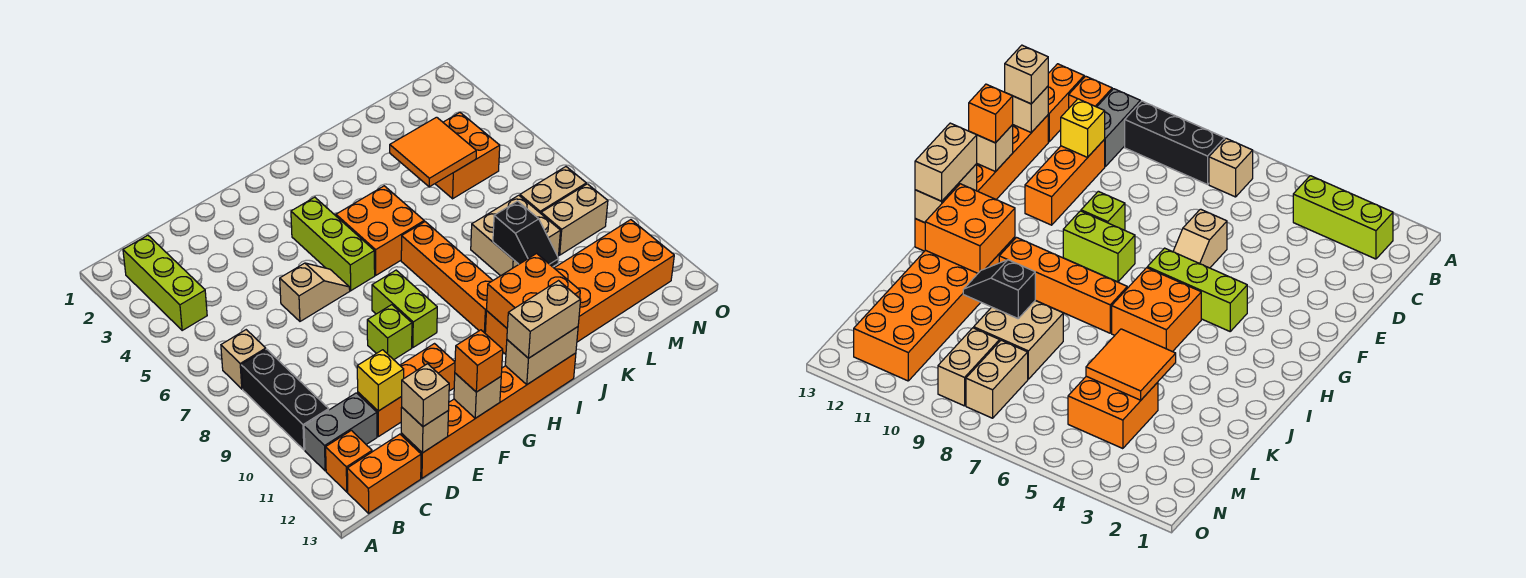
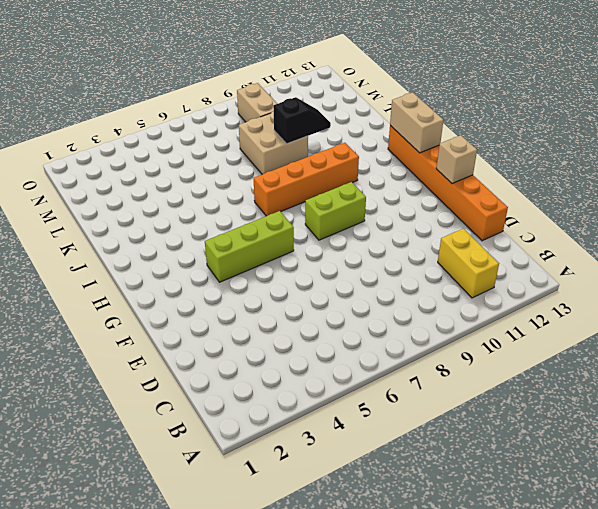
yellow brick B11:C11 level 1 -> grey brick B11:C11 level 1
none -> lime brick B2:B4 level 1
none -> tan brick B7 level 1
none -> black brick B8:B10 level 1

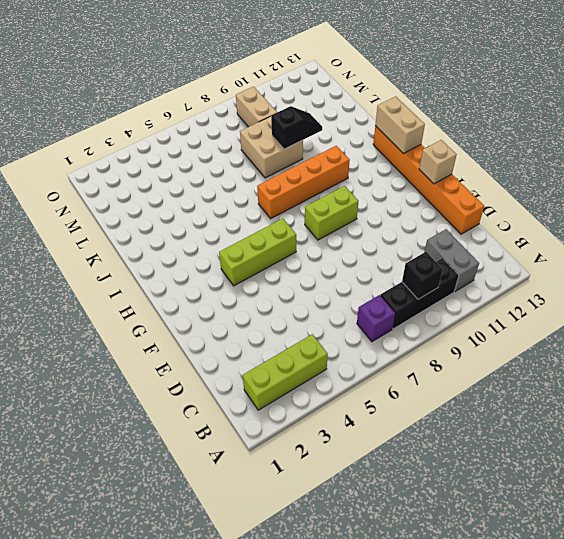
purple brick B7 level 1 -> tan brick B7 level 1
black brick B9 level 2 -> none
none -> orange brick B12 level 1
none -> orange brick B13:C13 level 1
none -> orange brick D11:F11 level 1

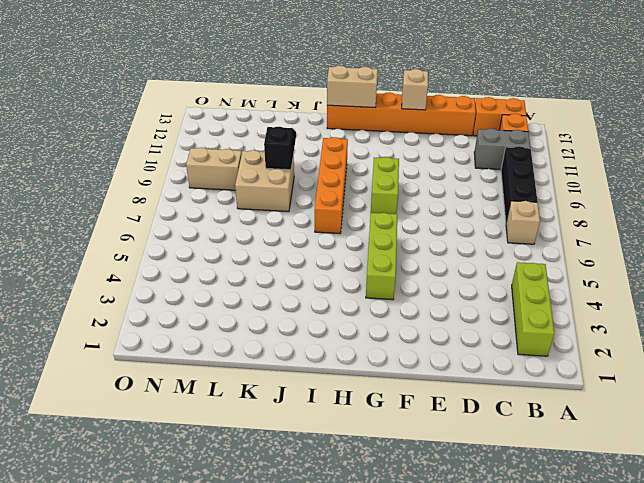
none -> orange brick D11:F11 level 1
none -> tan slope E6:F6 level 1 top E
none -> lime brick F9 level 1

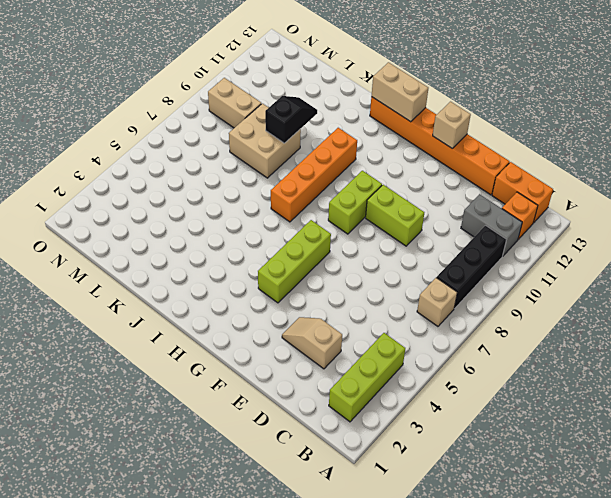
tan slope D3:E3 level 1 top D -> tan slope E6:F6 level 1 top E
lime brick E9:F9 level 1 -> lime brick F9 level 1
none -> orange brick D11:F11 level 1
none -> orange brick H5:I6 level 1
none -> orange brick I11:N12 level 1

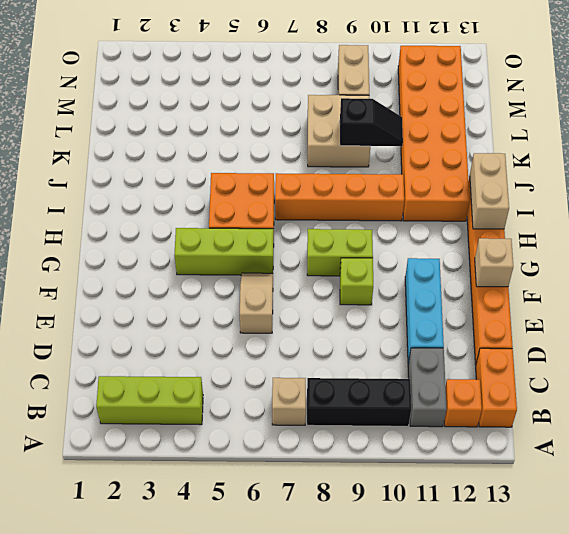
cyan brick D11:F11 level 1 -> orange brick D11:F11 level 1
none -> orange brick L4:M5 level 1
none -> tan brick M8:N8 level 1
none -> yellow brick D11 level 2

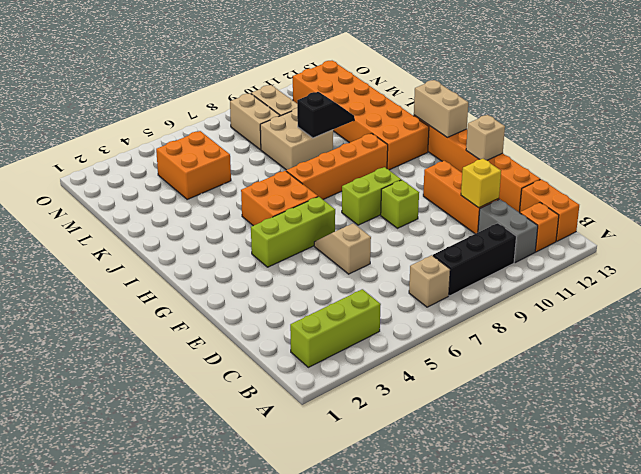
none -> tan brick D13 level 2
none -> orange brick I11:J12 level 2
none -> orange tile K4:L5 level 2

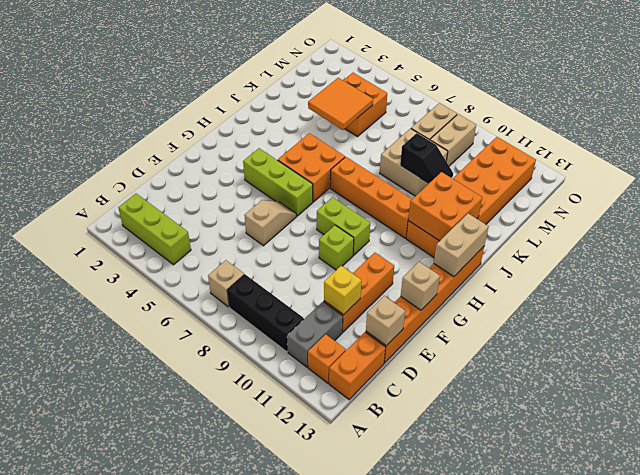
none -> tan brick D13 level 3
none -> orange brick F13 level 3
none -> tan brick H13:I13 level 3

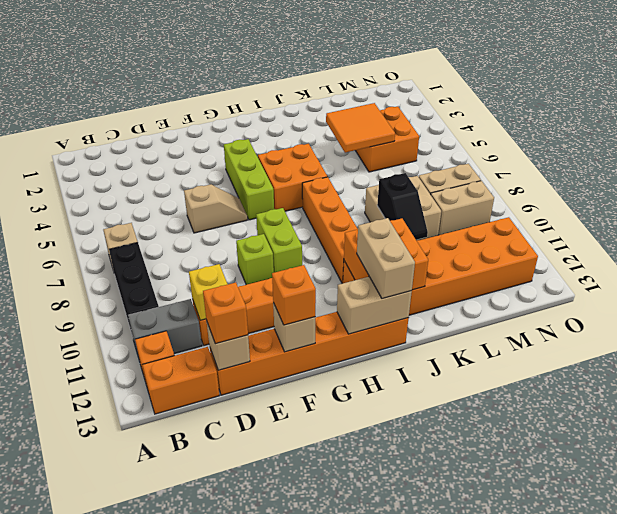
orange brick D13 level 3 -> tan brick D13 level 3
tan brick I12:I13 level 3 -> tan brick H13:I13 level 3
none -> lime brick B2:B4 level 1

